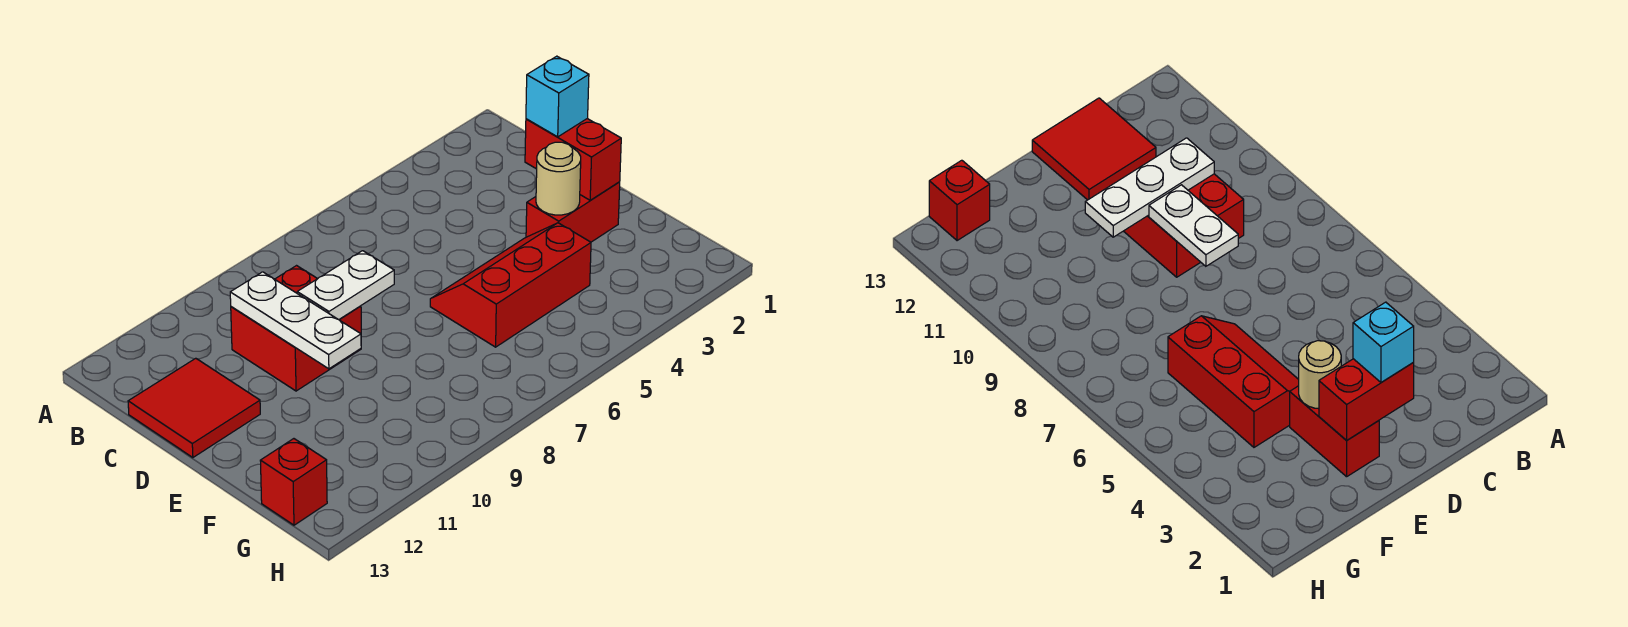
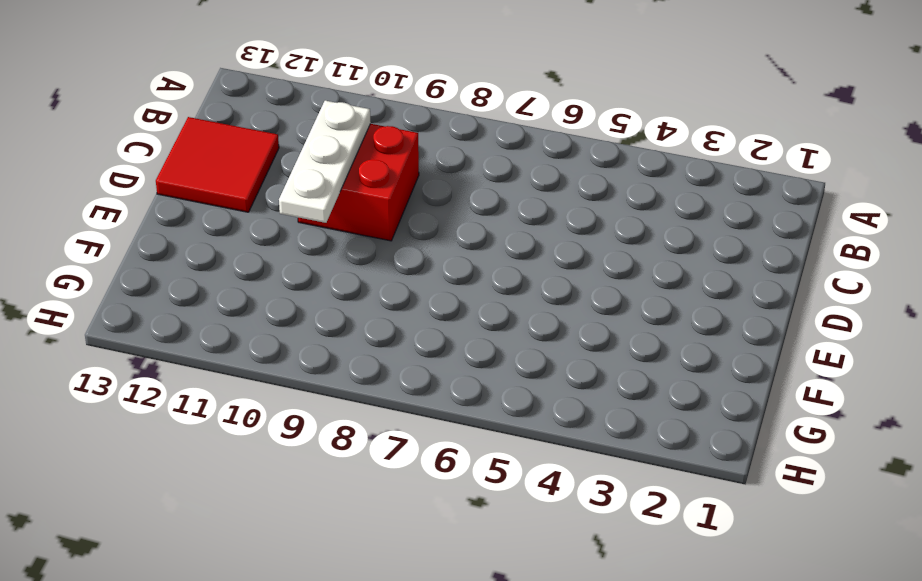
none -> red brick E2:E3 level 1
none -> red slope E4:F6 level 1 top F

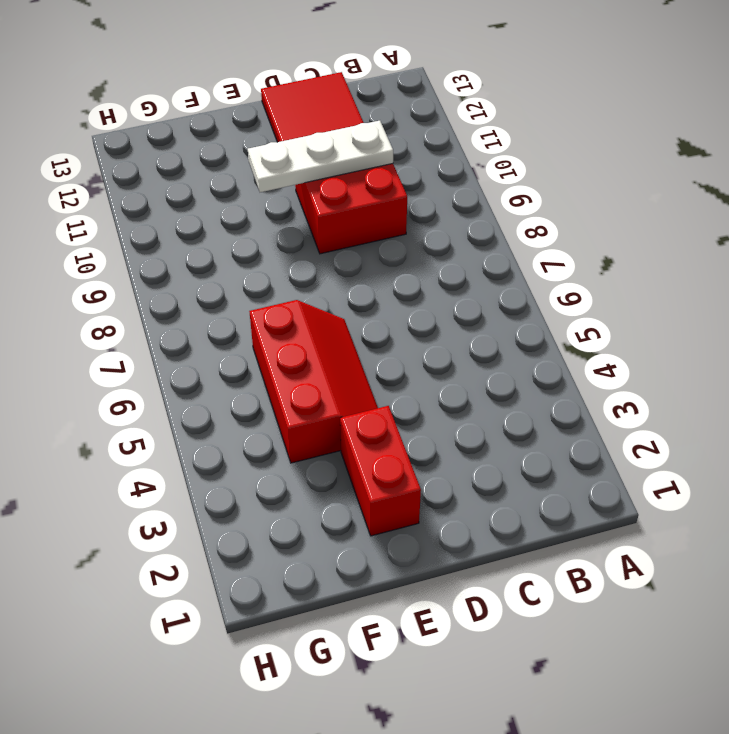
none -> red brick G13 level 1
none -> red brick D2:E2 level 2

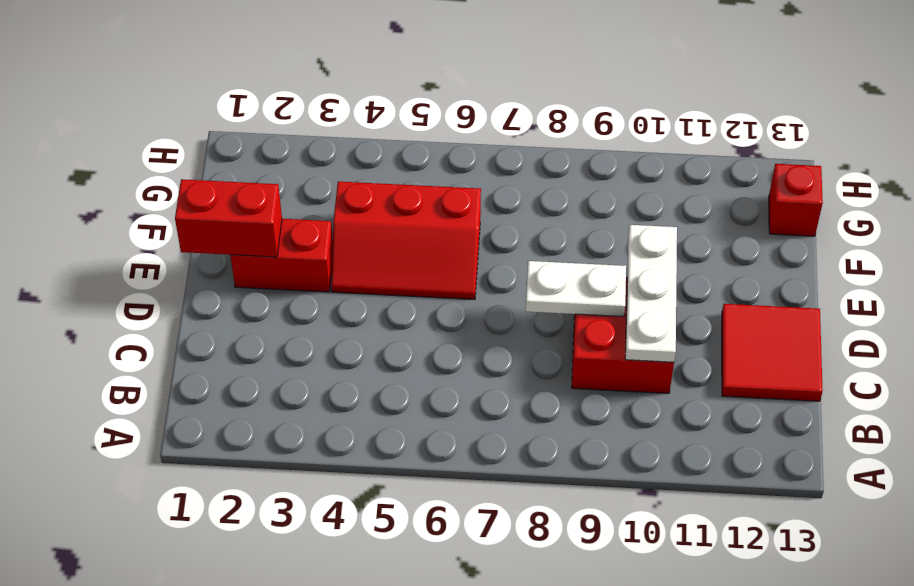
red brick E1:E2 level 2 -> red brick D2:E2 level 2
none -> tan round brick E3 level 2
none -> cyan brick D2 level 3

